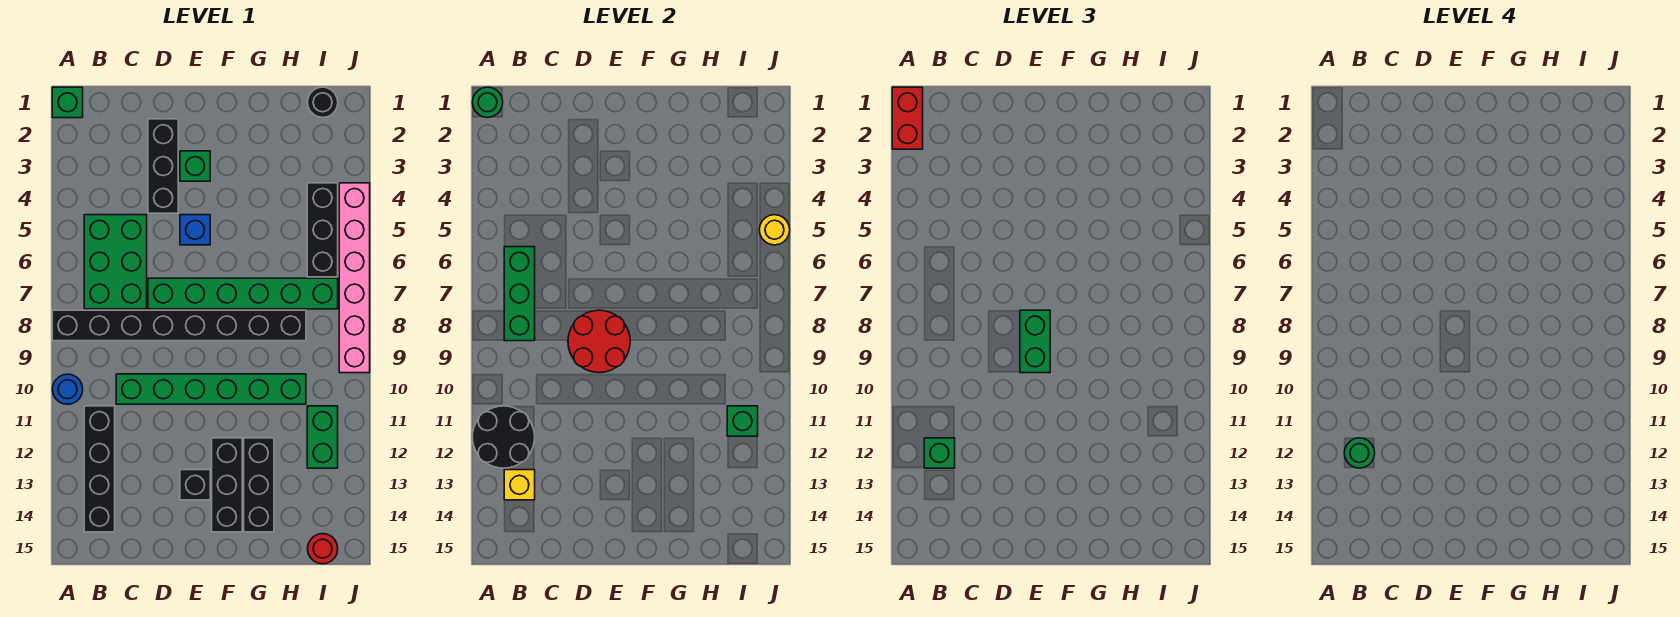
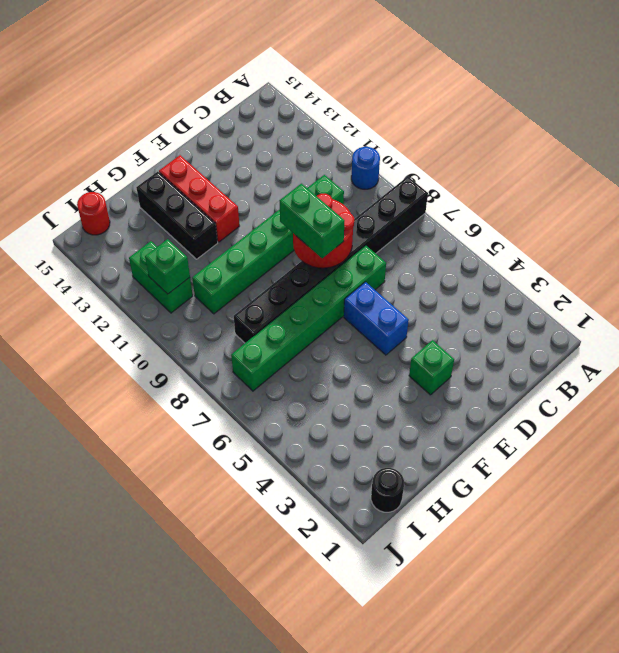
blue brick E5:E6 level 1 -> blue brick E5 level 1
red brick F12:F14 level 1 -> black brick F12:F14 level 1
none -> green brick A1 level 1
none -> green brick B5:C7 level 1
none -> black brick B11:B14 level 1

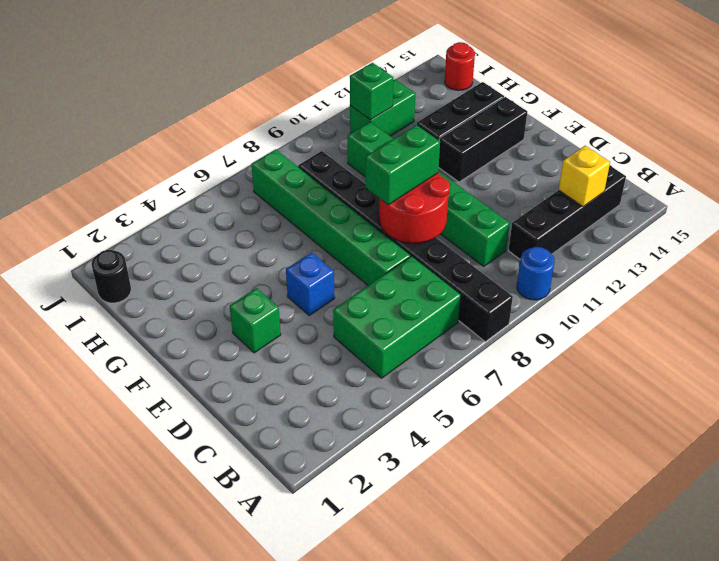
none -> green brick A1 level 1
none -> black brick D2:D4 level 1
none -> black brick E13 level 1

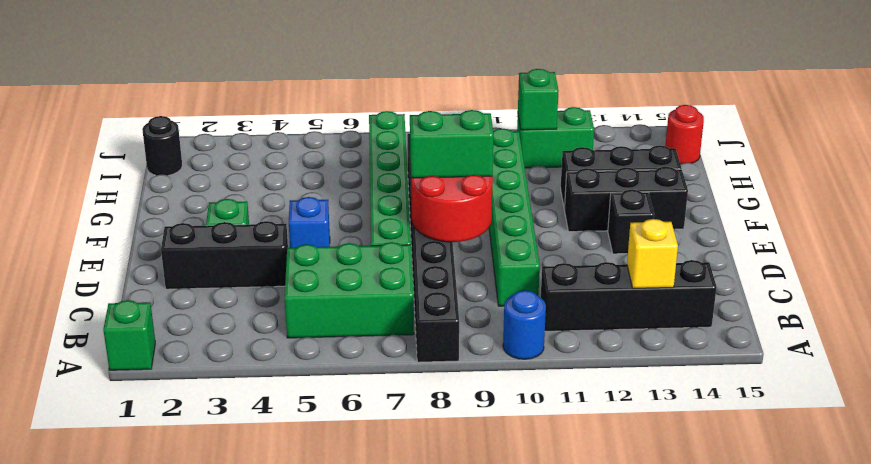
none -> black brick I4:I6 level 1
none -> pink brick J4:J9 level 1
none -> green round brick A1 level 2

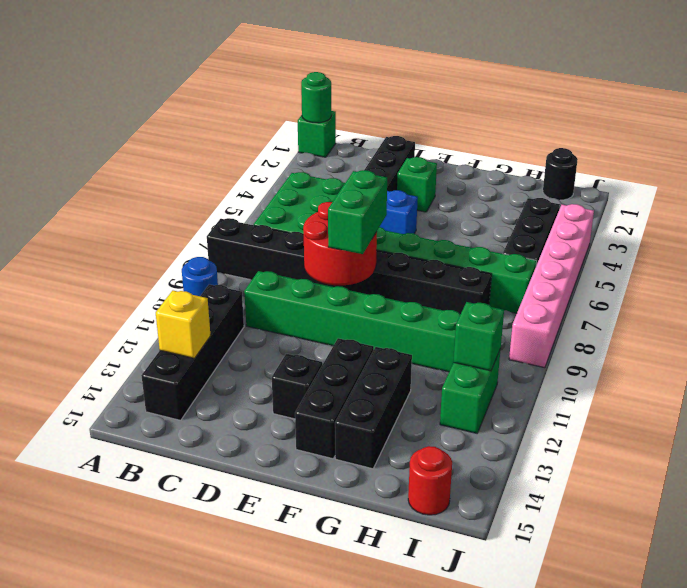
none -> black round brick A11:B12 level 2
none -> green brick B6:B8 level 2
none -> yellow round brick J5 level 2

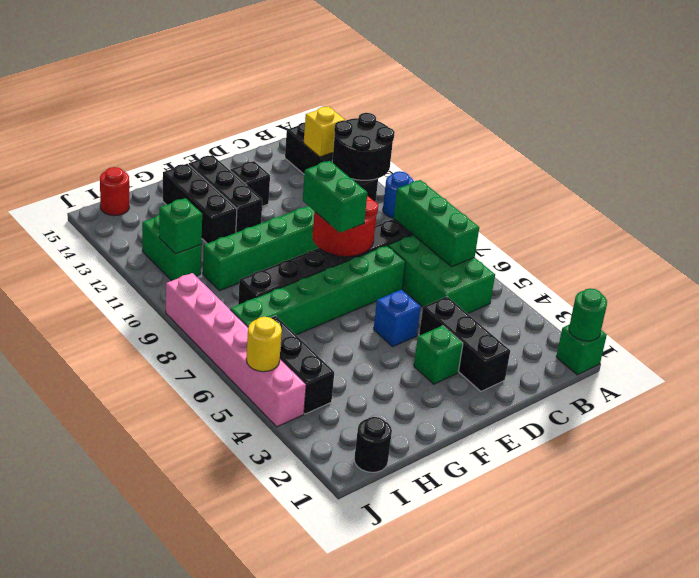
none -> red brick A1:A2 level 3
none -> green brick B12 level 3
none -> green round brick B12 level 4

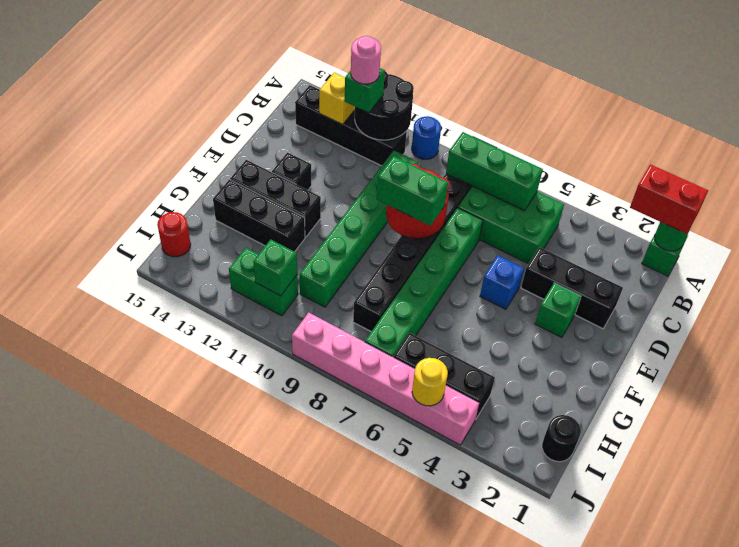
pink round brick B12 level 4 -> green round brick B12 level 4

